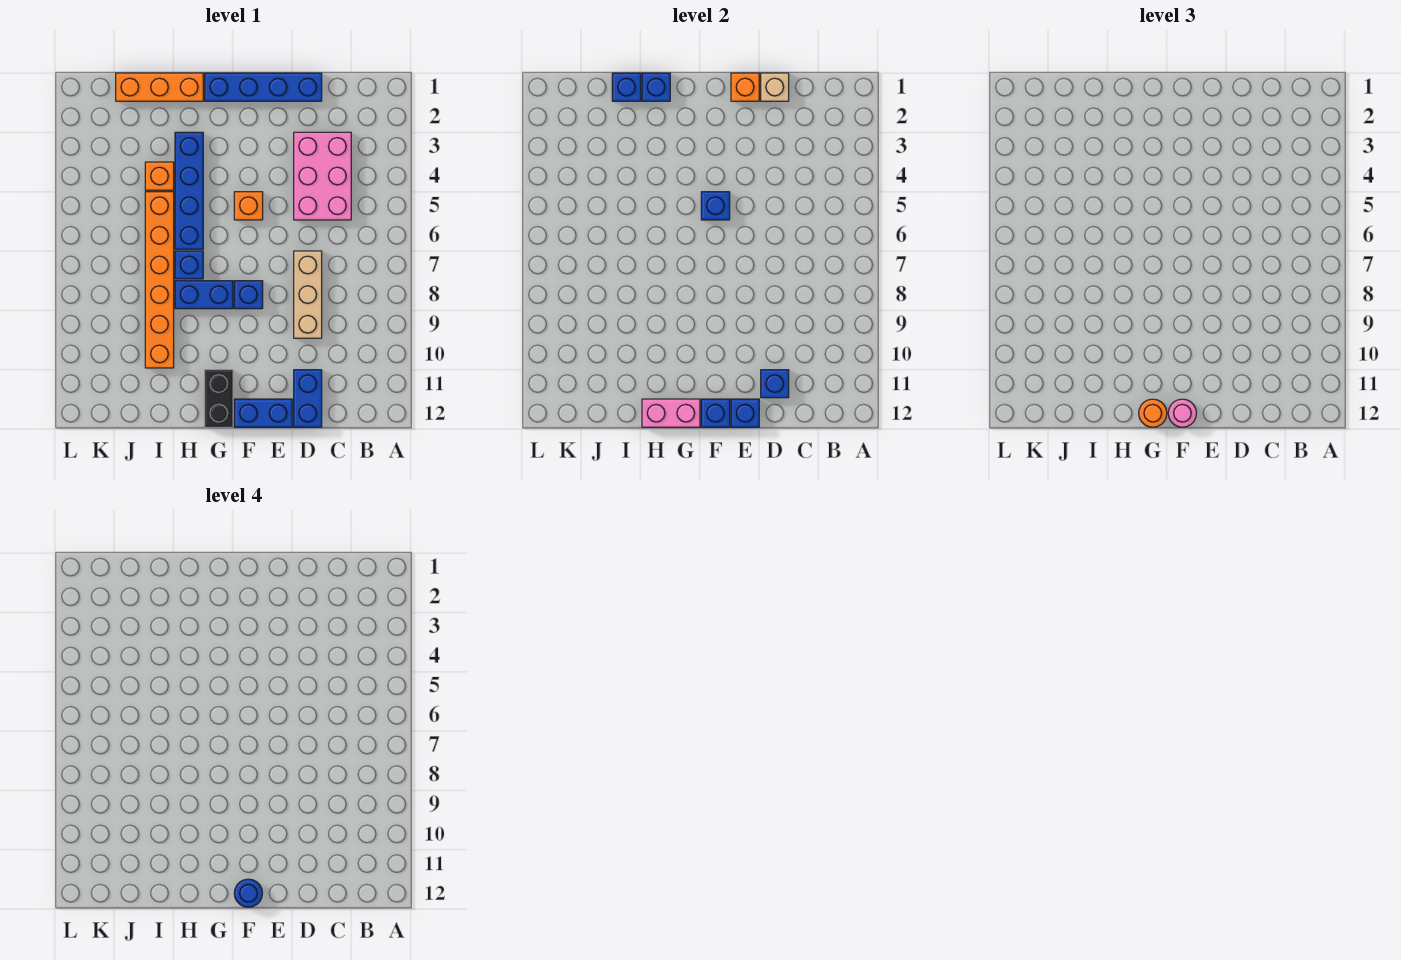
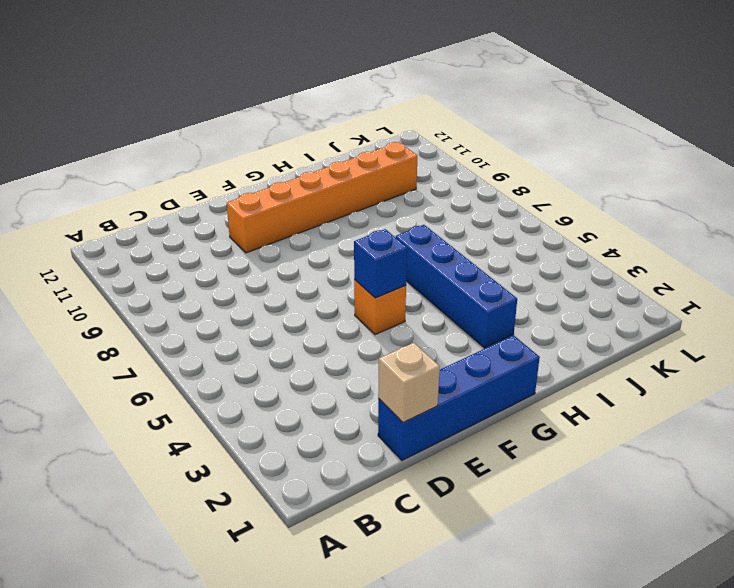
orange brick E10:J10 level 1 -> orange brick I5:I10 level 1
none -> pink brick C3:D5 level 1
none -> tan brick D7:D9 level 1
none -> blue brick D11:D12 level 1

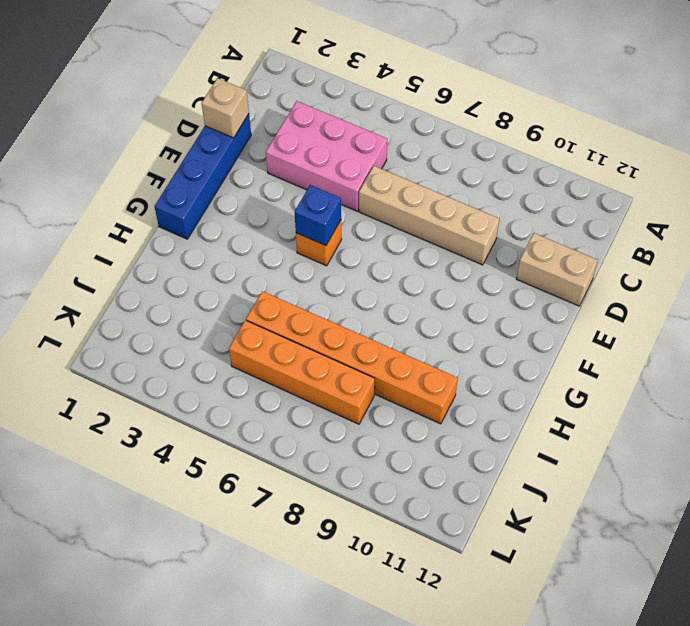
tan brick D6:D9 level 1 -> tan brick D7:D9 level 1
tan brick D11:D12 level 1 -> blue brick D11:D12 level 1
orange brick J5:J8 level 1 -> none
none -> blue brick E12:F12 level 1
none -> blue brick F8 level 1
none -> blue brick G8:H8 level 1

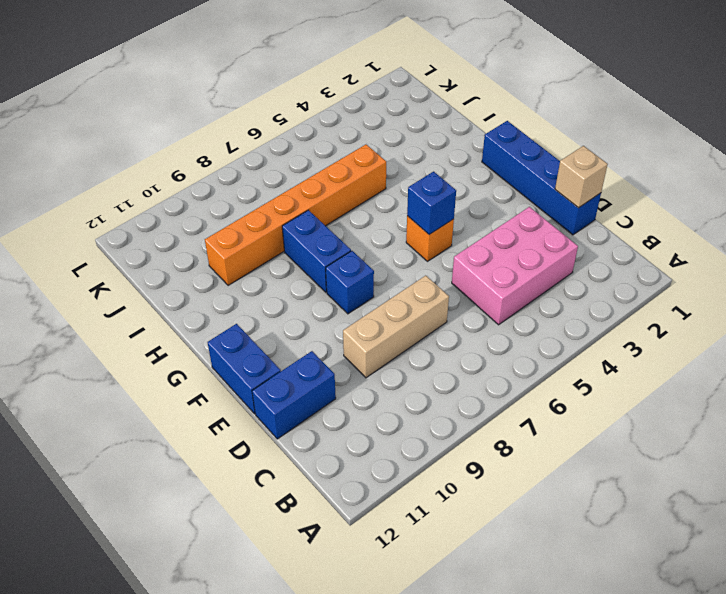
none -> black brick G11:G12 level 1
none -> orange brick H1:J1 level 1
none -> blue brick H3:H6 level 1

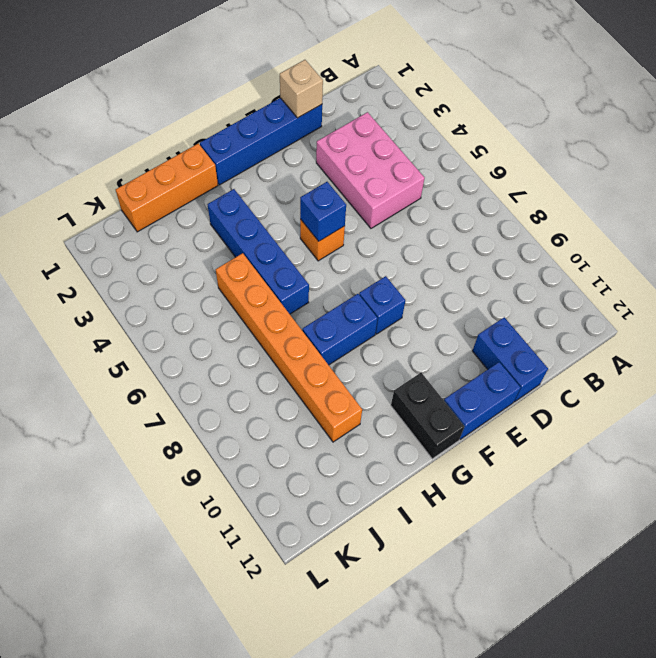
none -> tan brick D7:D9 level 1
none -> blue brick H7 level 1
none -> orange brick I4 level 1

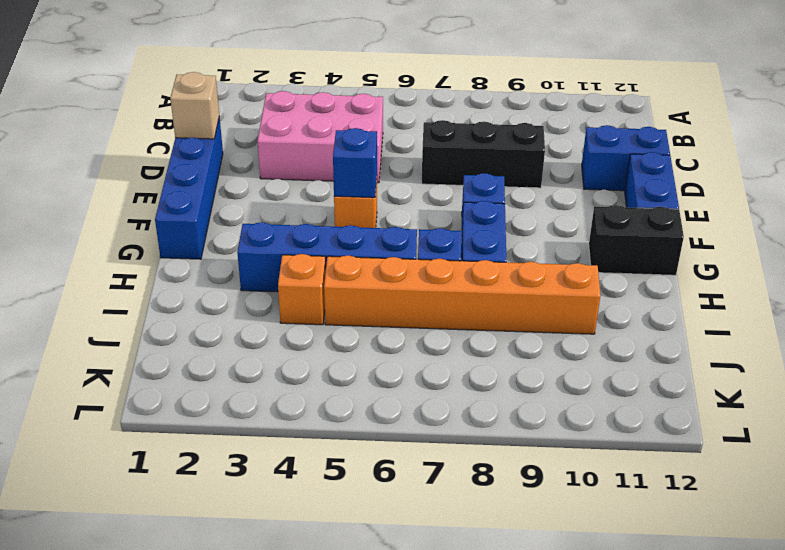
black brick D7:D9 level 1 -> tan brick D7:D9 level 1
none -> orange brick H1:J1 level 1
none -> blue brick D11 level 2
none -> orange brick E1 level 2

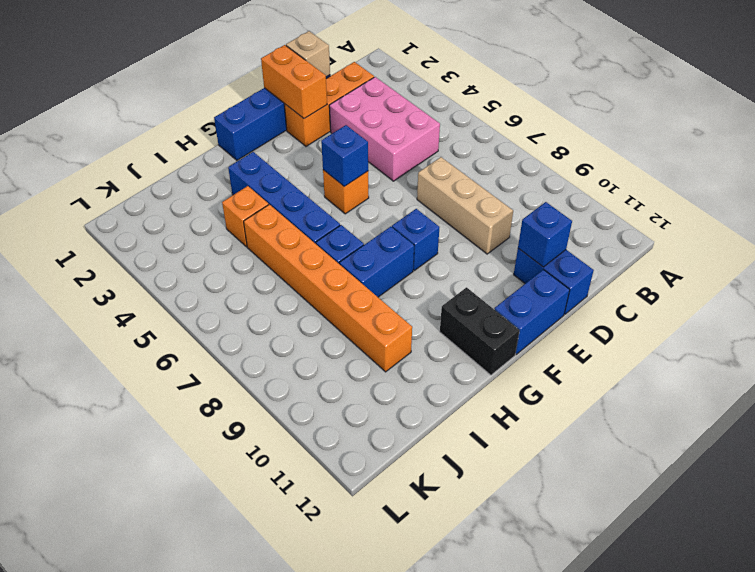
orange brick C2:E2 level 1 -> orange brick H1:J1 level 1
orange brick E1:E2 level 2 -> orange brick E1 level 2
none -> blue brick E12 level 2
none -> blue brick F12 level 2
none -> pink brick G12:H12 level 2

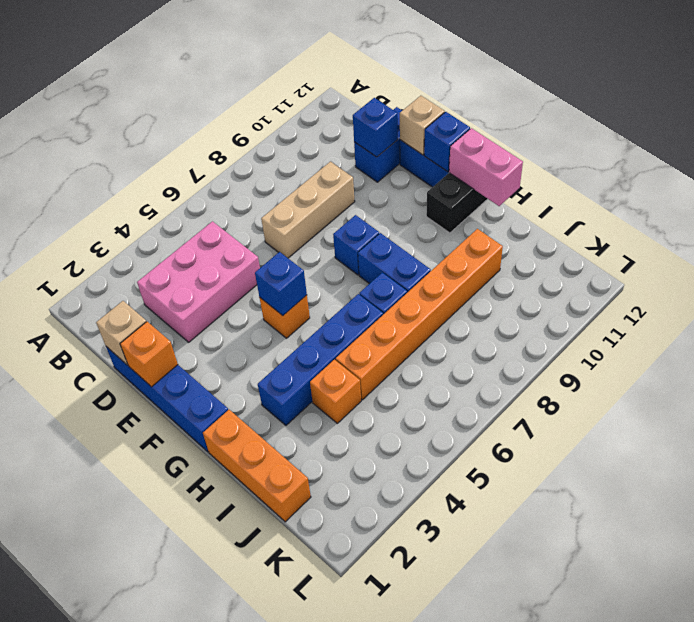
tan brick E12 level 2 -> blue brick E12 level 2
none -> blue brick H1 level 2
none -> blue brick I1 level 2
none -> pink round brick F12 level 3

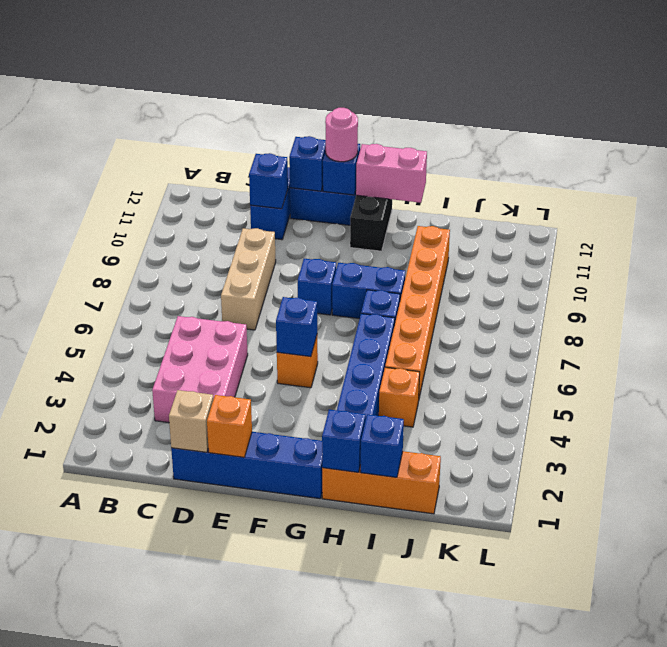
none -> orange round brick G12 level 3
none -> blue round brick F12 level 4

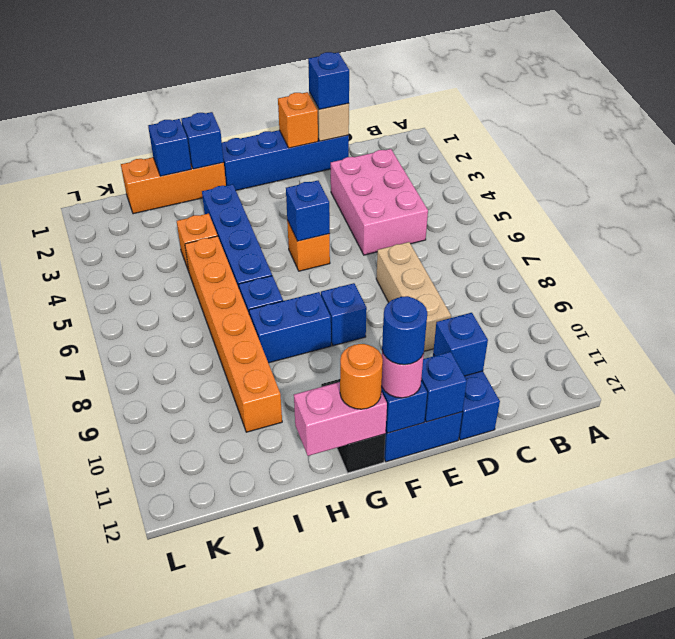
blue brick D1 level 3 -> none

